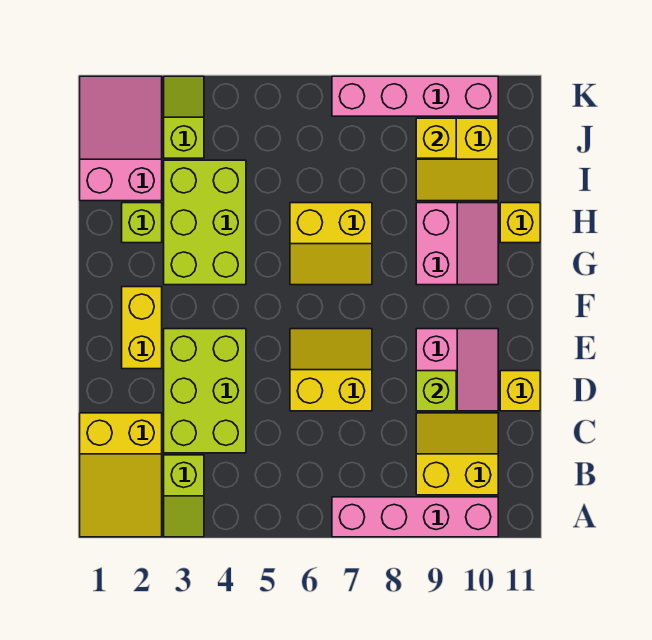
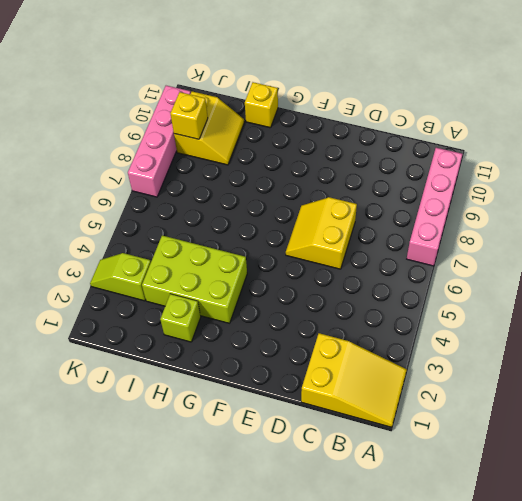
none -> lime slope A3:B3 level 1 top B
none -> yellow slope B9:C10 level 1 top B
none -> lime brick C3:E4 level 1

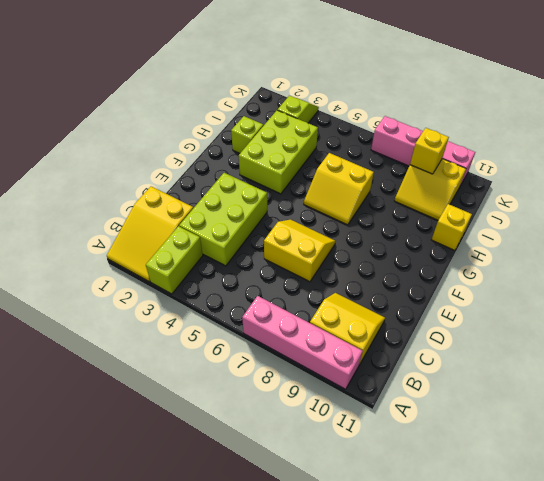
lime brick A3:B3 level 1 -> lime slope A3:B3 level 1 top B
none -> pink slope D9:E10 level 1 top 9
none -> yellow brick D11 level 1
none -> yellow brick E2:F2 level 1

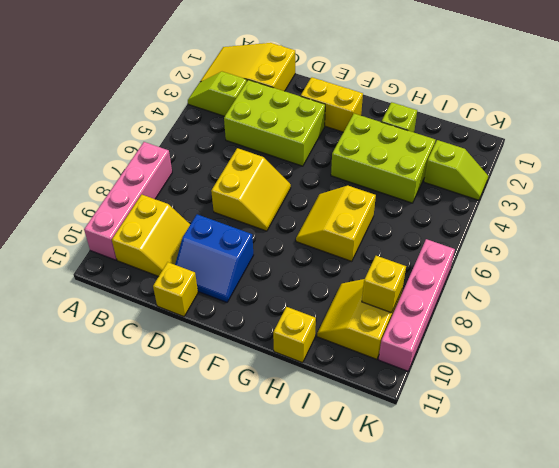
blue slope D9:E10 level 1 top 9 -> pink slope D9:E10 level 1 top 9
none -> pink slope G9:H10 level 1 top 9
none -> pink slope I1:K2 level 1 top I
none -> lime brick D9 level 2

